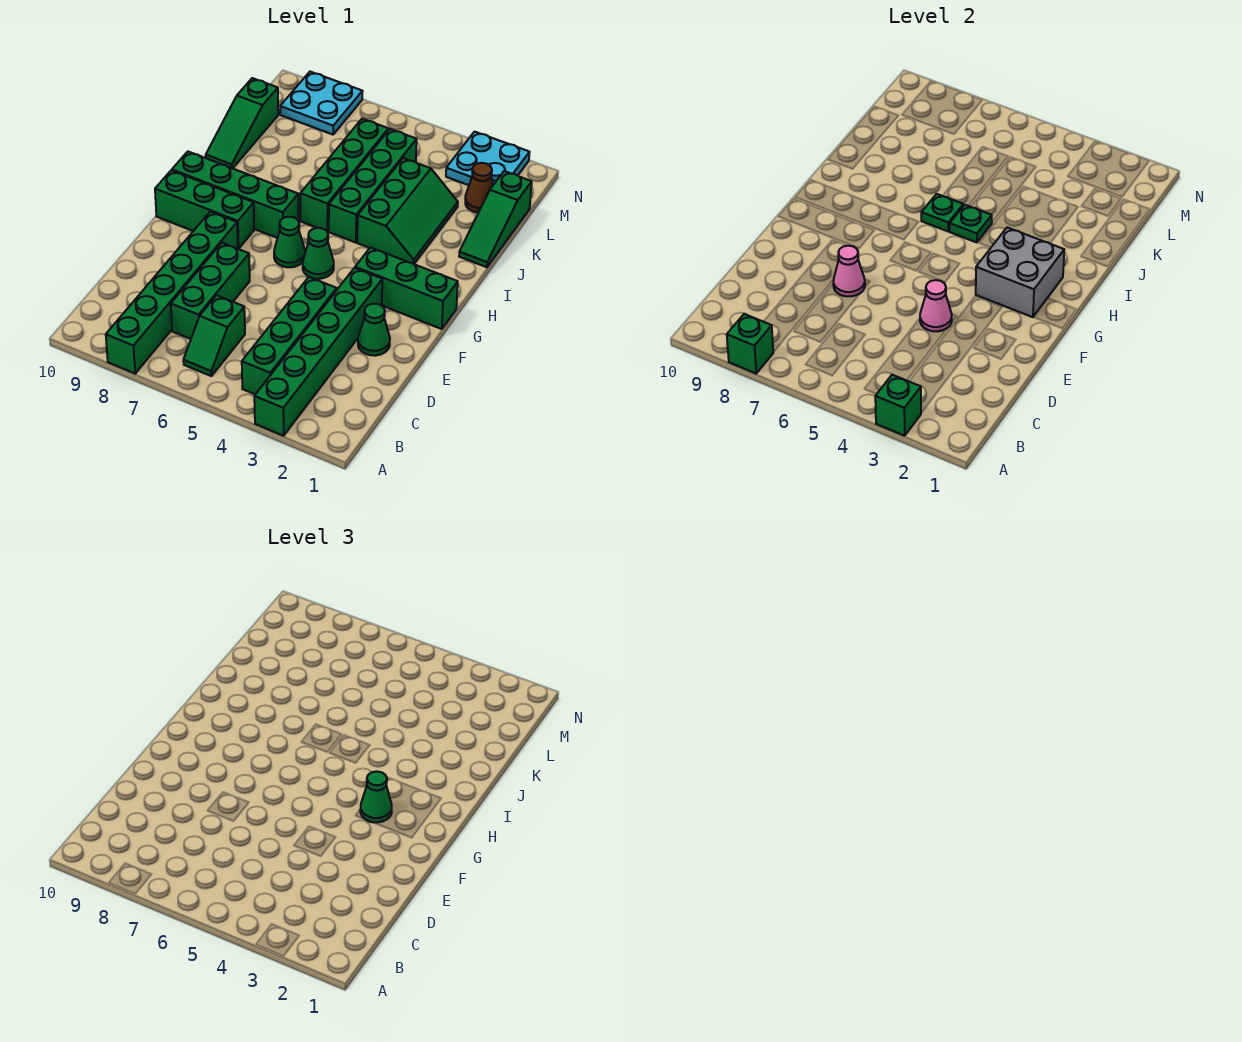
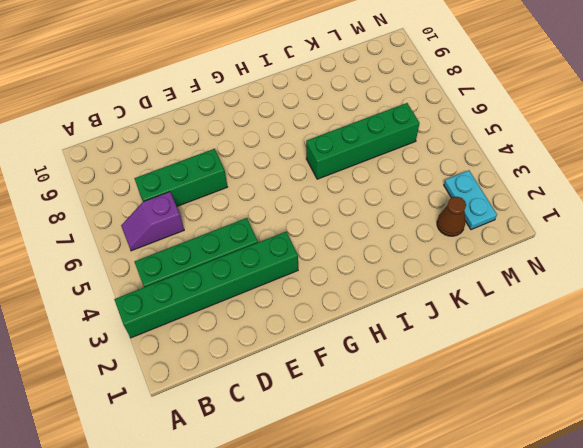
purple slope B6:C6 level 1 top C -> green slope B6:C6 level 1 top C
cyan plate M2:M3 level 1 -> cyan plate M2:N3 level 1
none -> green brick A8:F8 level 1
none -> green cone E2 level 1
none -> green brick G1:G3 level 1

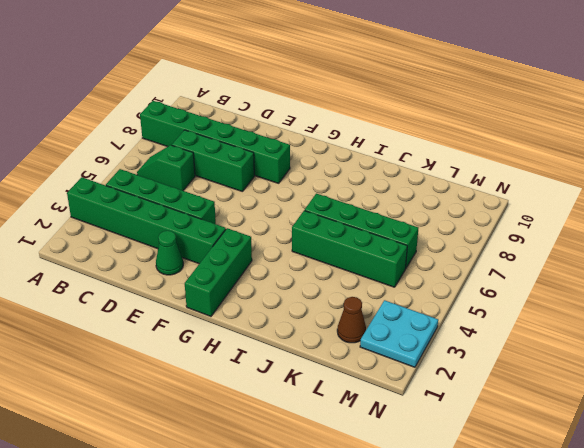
none -> green cone G5 level 1
none -> green cone G6 level 1
none -> green brick G8:G10 level 1

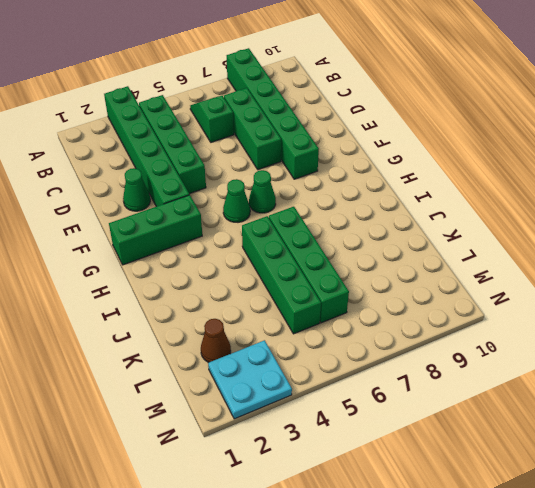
none -> green brick G8:G10 level 1
none -> green brick H7:H10 level 1
none -> green slope I3:K4 level 1 top 4

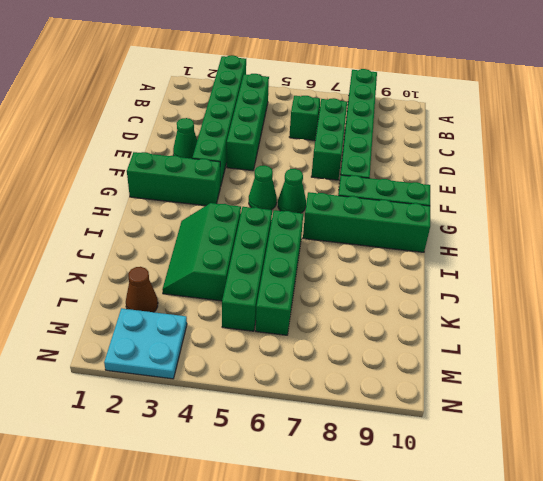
none -> green slope J1:L1 level 1 top L
none -> green slope J10:L10 level 1 top L
none -> cyan plate M8:N9 level 1

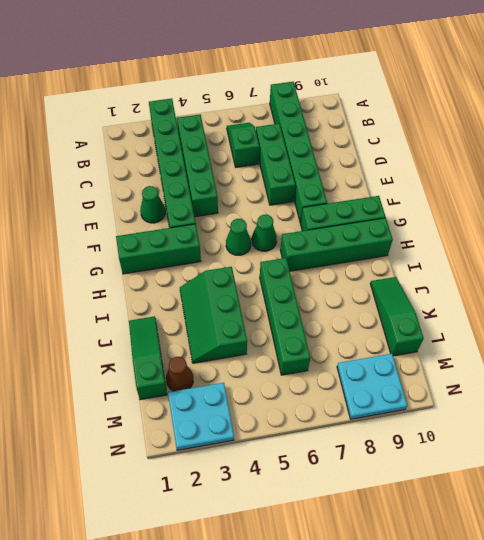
none -> green brick I5:L5 level 1
none -> green brick A3 level 2
none -> green brick A8 level 2

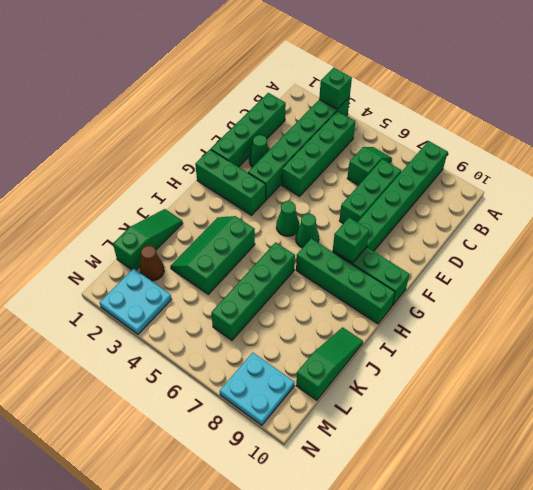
green brick C1:F1 level 1 -> green brick I5:L5 level 1
green brick G8 level 2 -> green brick A8 level 2
none -> pink cone E4 level 2
none -> pink cone E7 level 2
none -> grey brick G2:H3 level 2

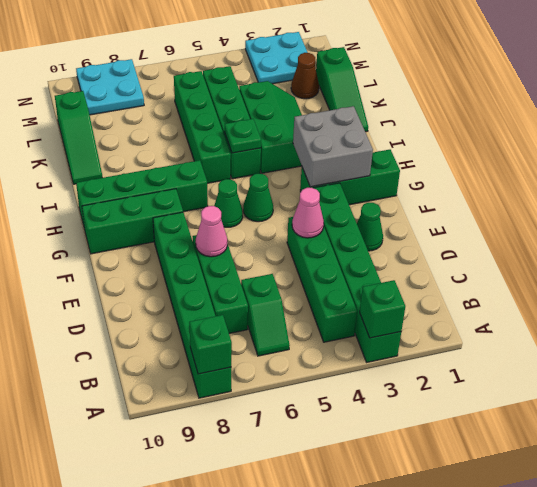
none -> green plate I6 level 2
none -> green cone G3 level 3

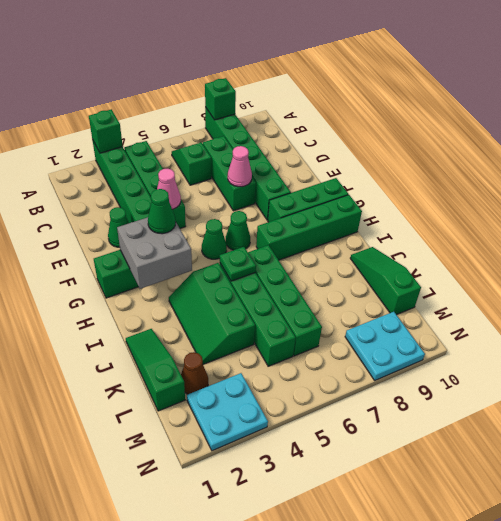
none -> green plate I6 level 2

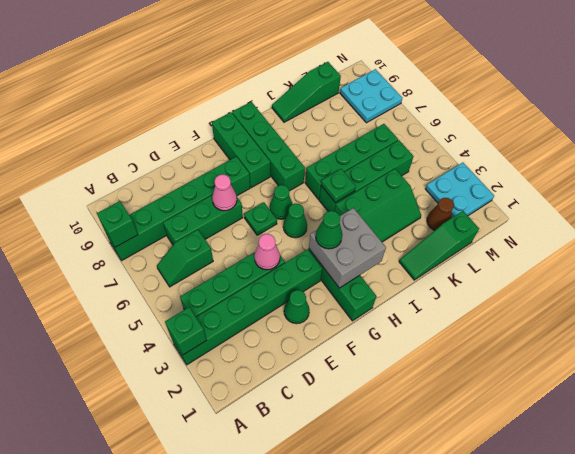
green plate F6 level 1 -> green plate I6 level 2

